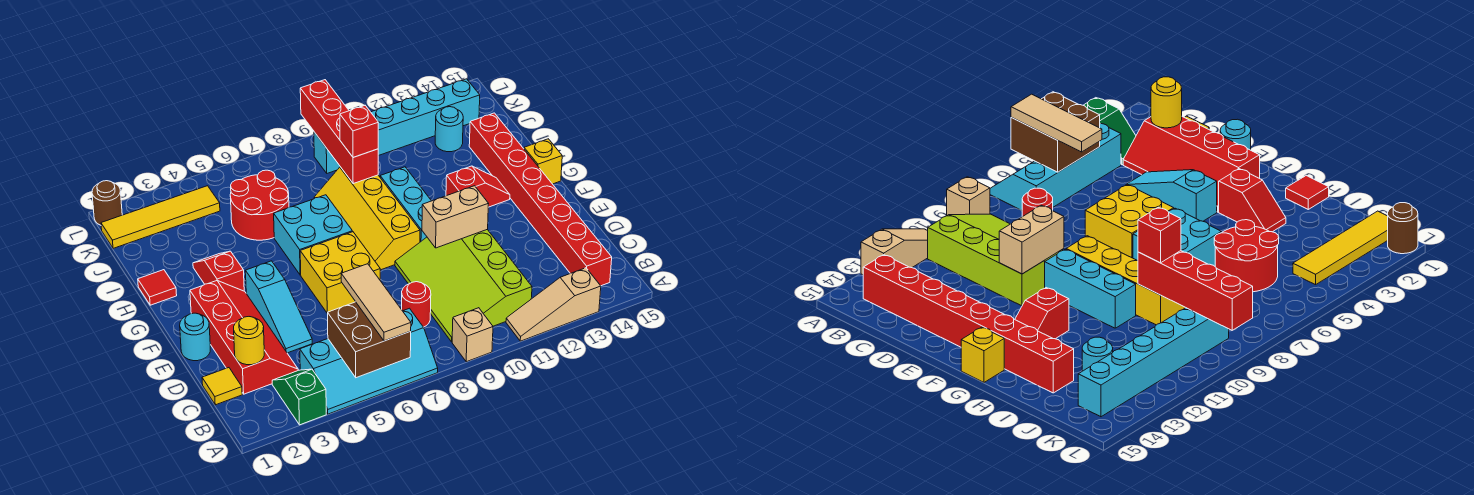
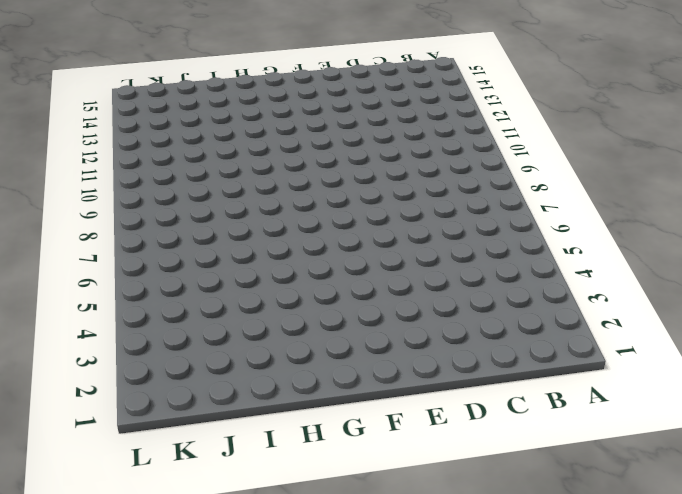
none -> green slope A3:B3 level 1 top A
none -> cyan slope A4:B7 level 1 top B
none -> tan brick A9 level 1
none -> tan slope A11:A13 level 1 top 13

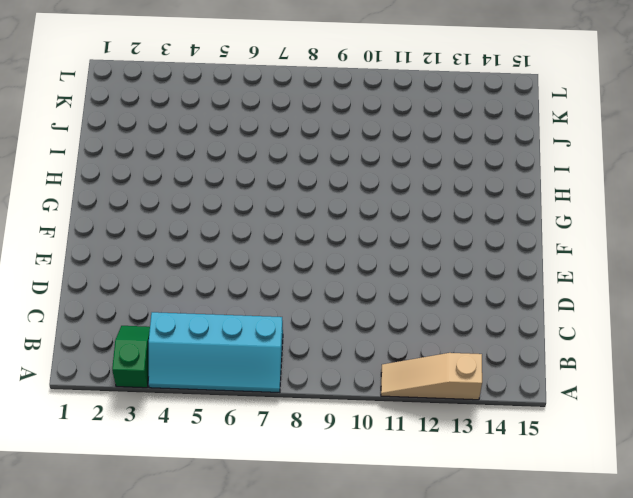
none -> tan brick A9 level 1
none -> lime slope B9:E11 level 1 top 11
none -> red brick B14:I14 level 1
none -> yellow tile C1 level 1

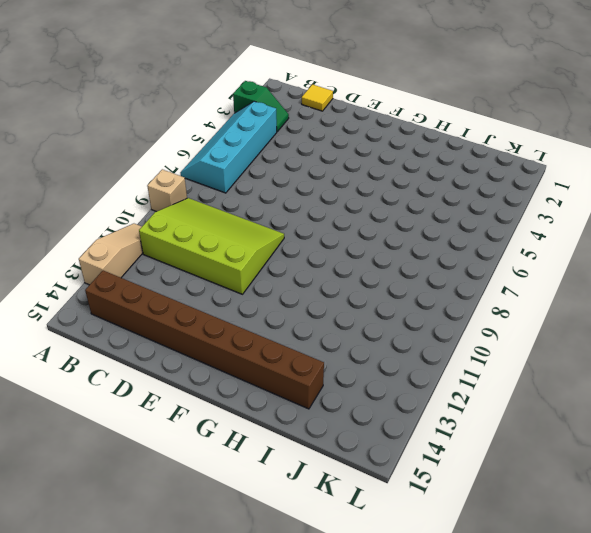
brown brick B14:I14 level 1 -> red brick B14:I14 level 1
none -> red slope C2:F3 level 1 top 2
none -> red round brick C8 level 1
none -> cyan slope D4:F4 level 1 top F
none -> cyan round brick E1 level 1

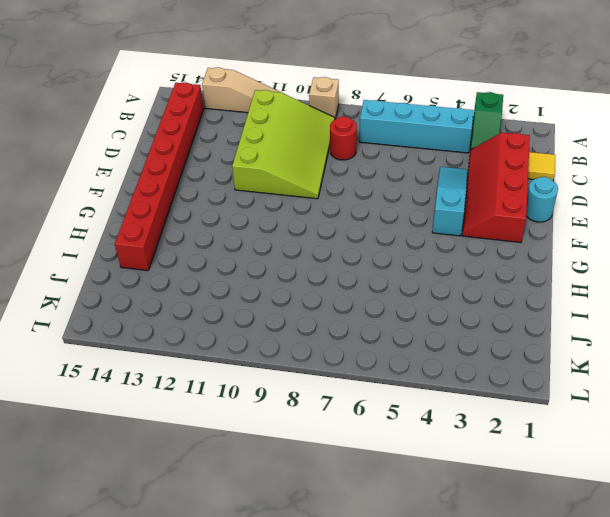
none -> yellow brick E6:F7 level 1
none -> yellow slope F8:I9 level 1 top 9
none -> cyan brick F10:H10 level 1
none -> red slope G3:H3 level 1 top G

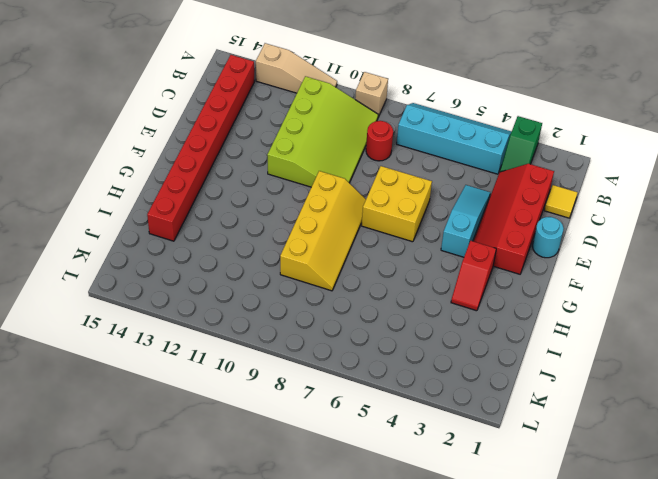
none -> cyan brick F10:H10 level 1
none -> cyan brick G6:H7 level 1
none -> red slope G12:G13 level 1 top 12
none -> yellow brick G15 level 1

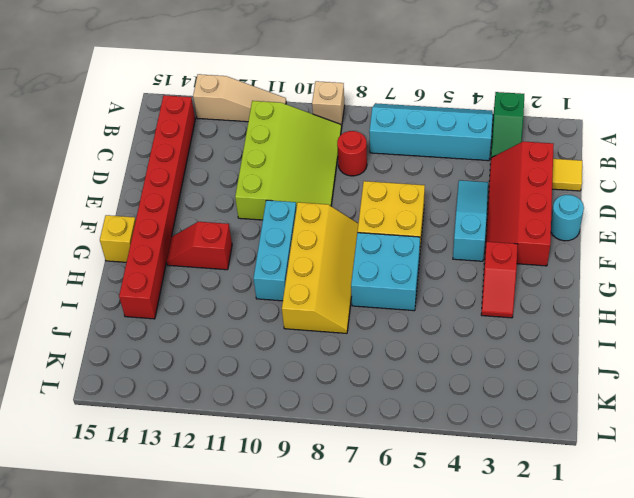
none -> red tile H1 level 1
none -> red round brick I5:J6 level 1
none -> cyan round brick J13 level 1
none -> yellow tile K1:K4 level 1

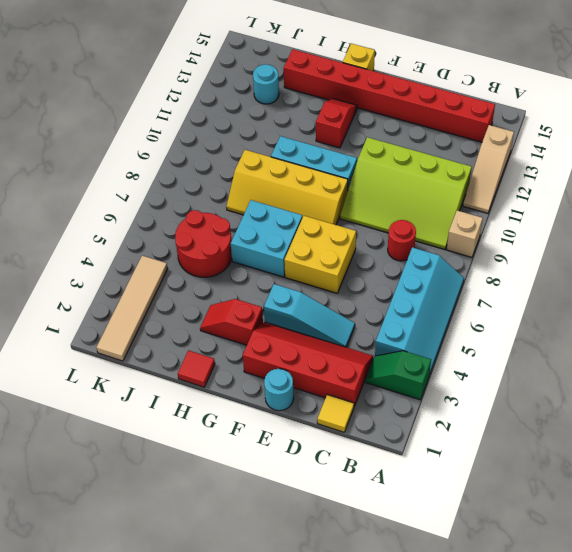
tan tile K1:K4 level 1 -> yellow tile K1:K4 level 1
none -> cyan brick K9:K14 level 1
none -> brown round brick L1 level 1
none -> brown brick A5:B6 level 2
none -> yellow round brick C2 level 2

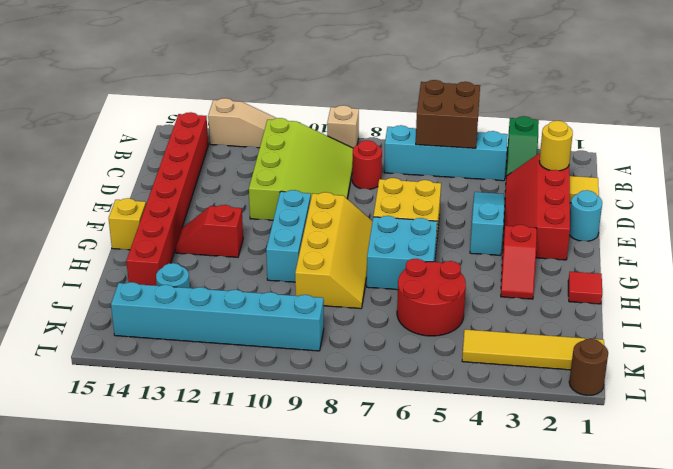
none -> tan brick E10:E11 level 2
none -> red brick I9:L9 level 2
none -> tan tile A6:C6 level 3
none -> red brick I9 level 3

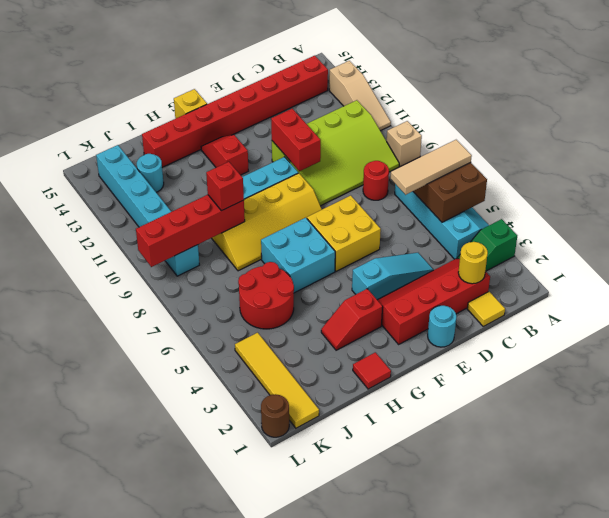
red brick E10:E11 level 2 -> tan brick E10:E11 level 2

